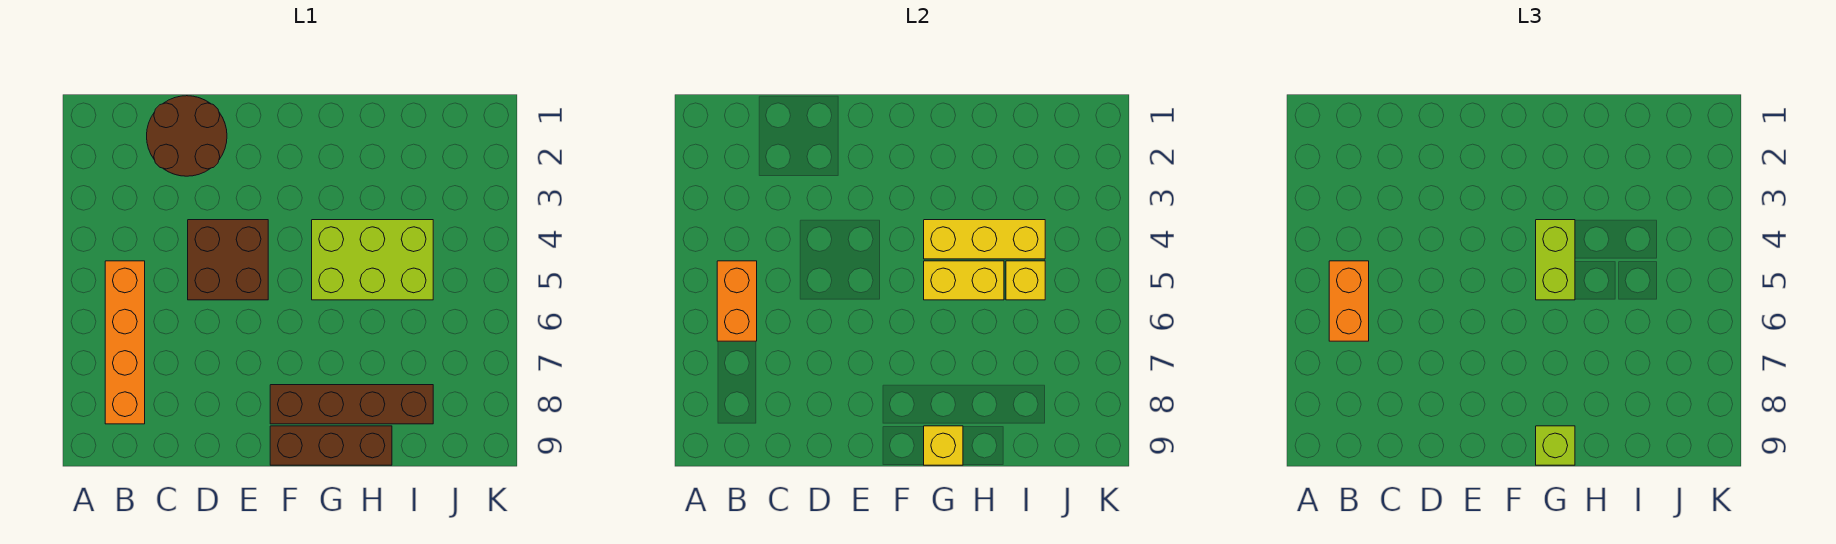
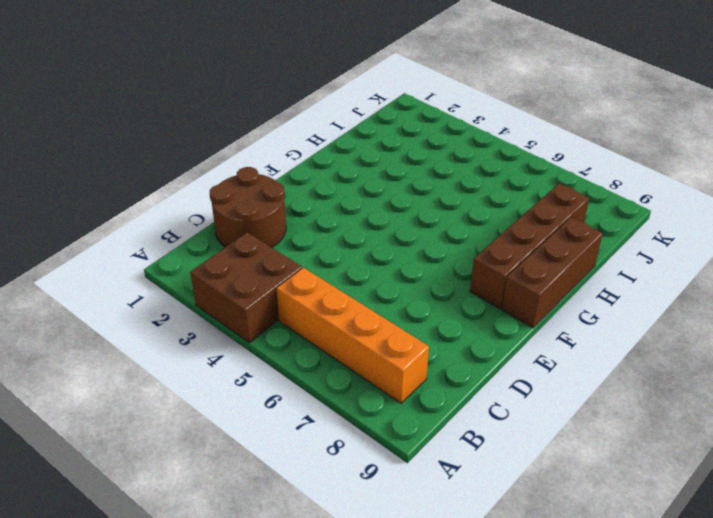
brown brick A3:B4 level 1 -> brown brick D4:E5 level 1
none -> lime brick G4:I5 level 1
none -> orange brick B5:B6 level 2
none -> yellow brick G4:I4 level 2

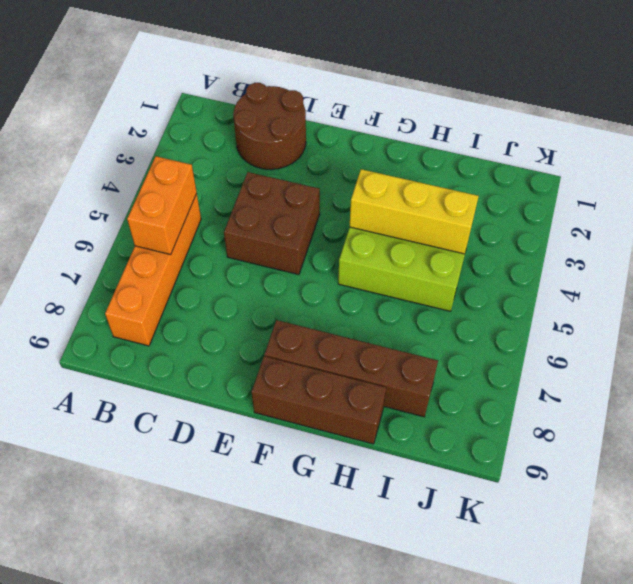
none -> yellow brick G5:H5 level 2
none -> yellow brick G9 level 2
none -> yellow brick I5 level 2

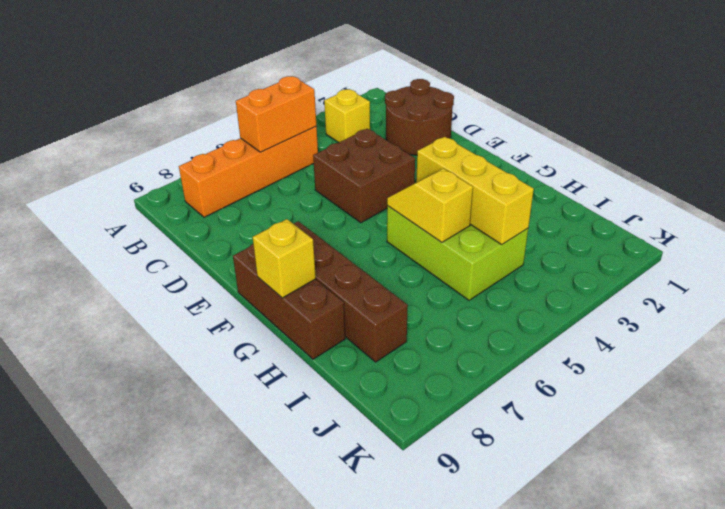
yellow brick B3 level 1 -> yellow brick I5 level 2
yellow slope G5:H5 level 2 top H -> yellow brick G5:H5 level 2
none -> orange brick B5:B6 level 3
none -> lime brick G4:G5 level 3
none -> lime brick G9 level 3

